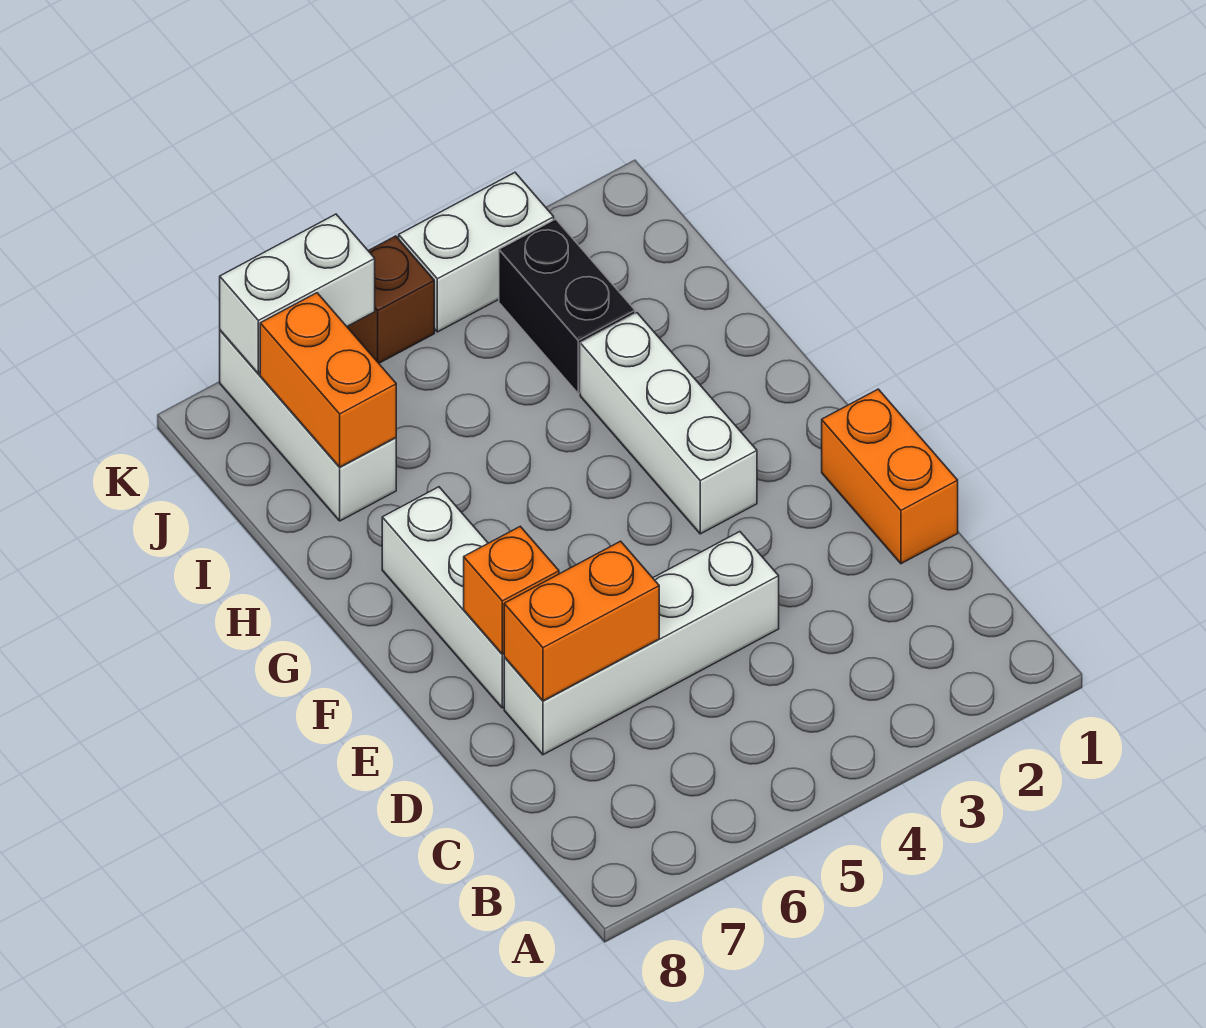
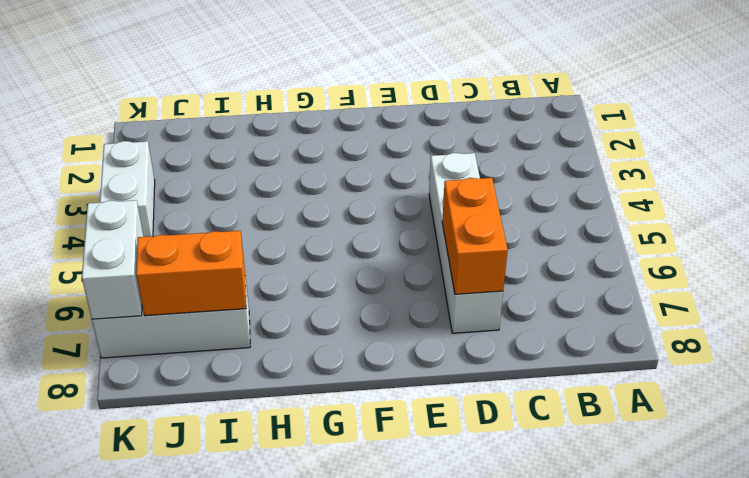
none -> orange brick D1:E1 level 1
none -> white brick E7:G7 level 1
none -> white brick F3:H3 level 1

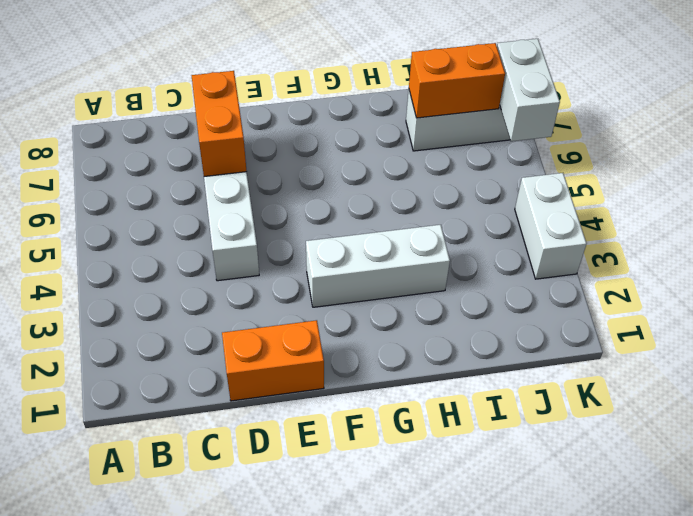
none -> white brick E7:G7 level 1
none -> black brick I3:J3 level 1
none -> brown brick K5 level 1

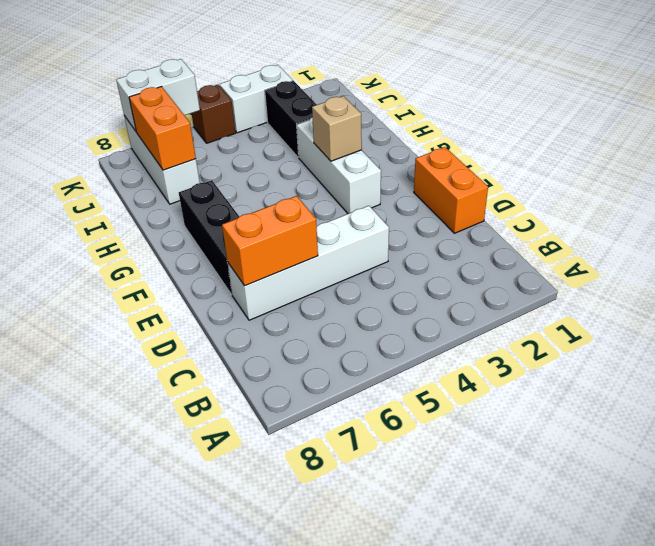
black brick E7:G7 level 1 -> white brick E7:G7 level 1
tan brick G3 level 2 -> none
none -> orange brick E7 level 2

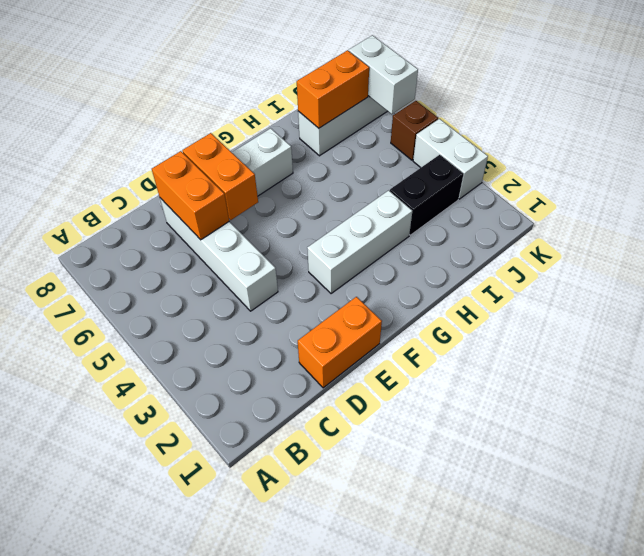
orange brick E6:E7 level 2 -> orange brick E7 level 2

